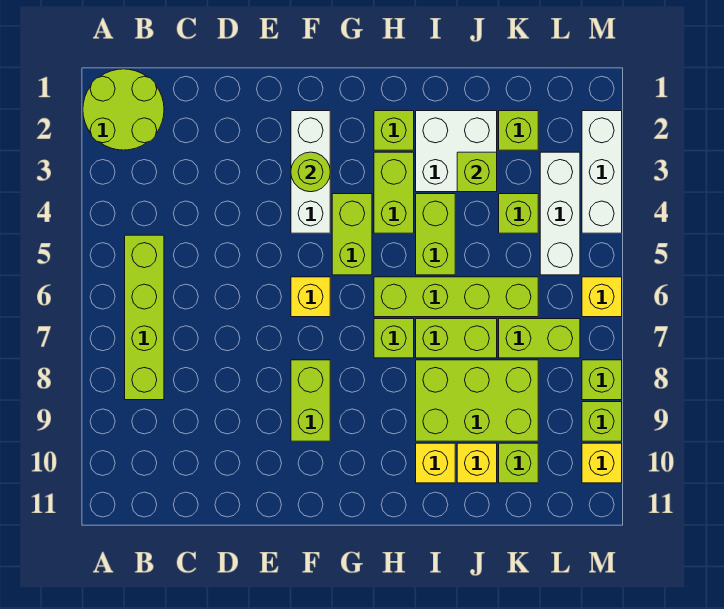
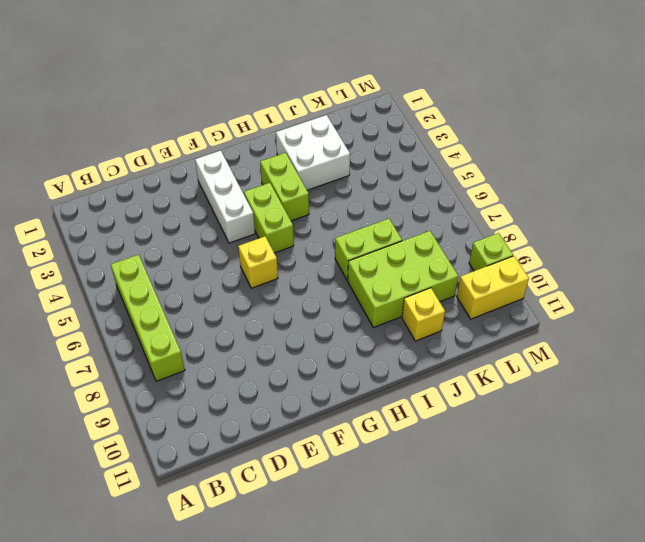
yellow brick L10:M10 level 1 -> yellow brick M10 level 1
none -> lime round brick A1:B2 level 1
none -> lime brick F8:F9 level 1
none -> lime brick H2 level 1

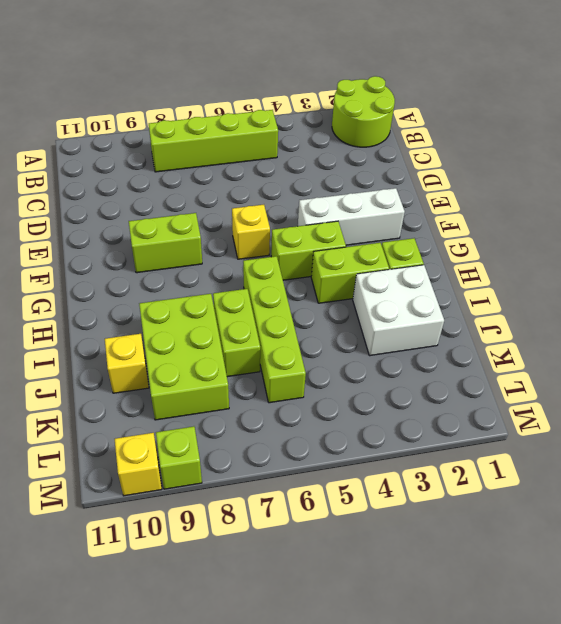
none -> lime brick H7 level 1
none -> lime brick I4:I5 level 1
none -> yellow brick I10 level 1

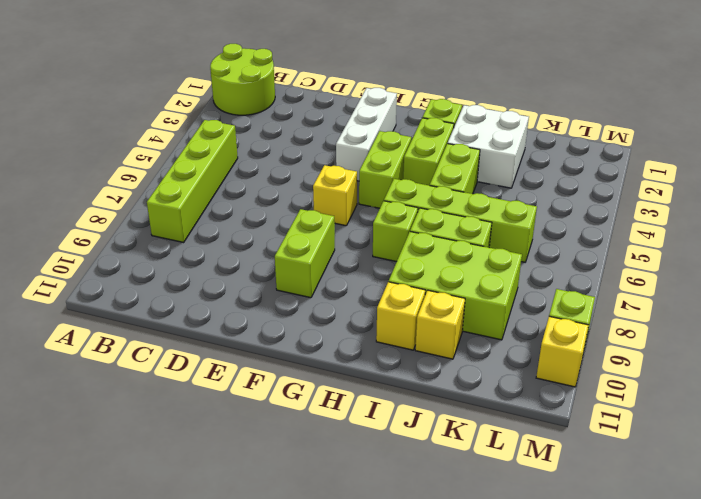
none -> lime brick K2 level 1
none -> lime brick K4 level 1
none -> lime brick K7:L7 level 1

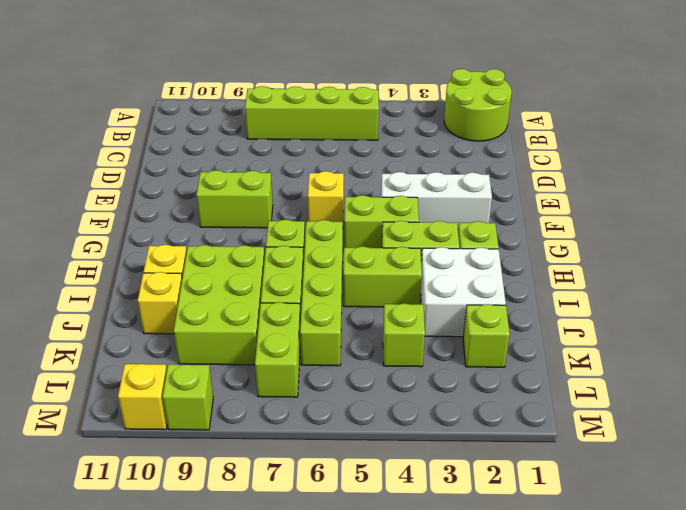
none -> lime brick K10 level 1
none -> white brick L3:L5 level 1
none -> white brick M2:M4 level 1

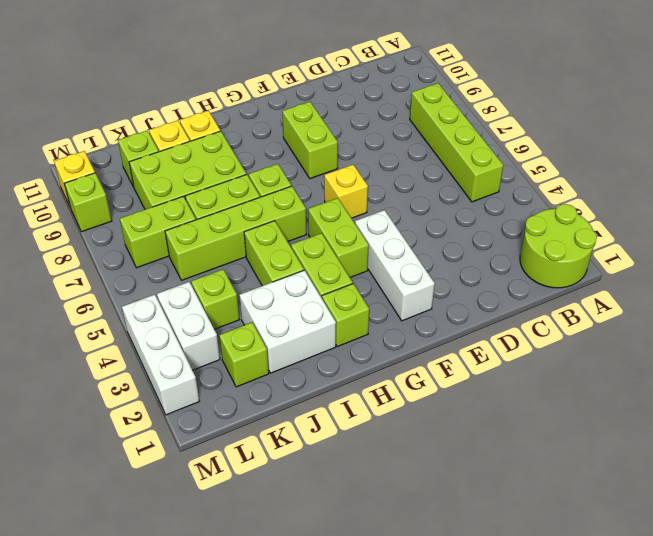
white brick L3:L4 level 1 -> white brick L3:L5 level 1
none -> yellow brick M6 level 1
none -> lime brick M8 level 1
none -> lime round brick F3 level 2

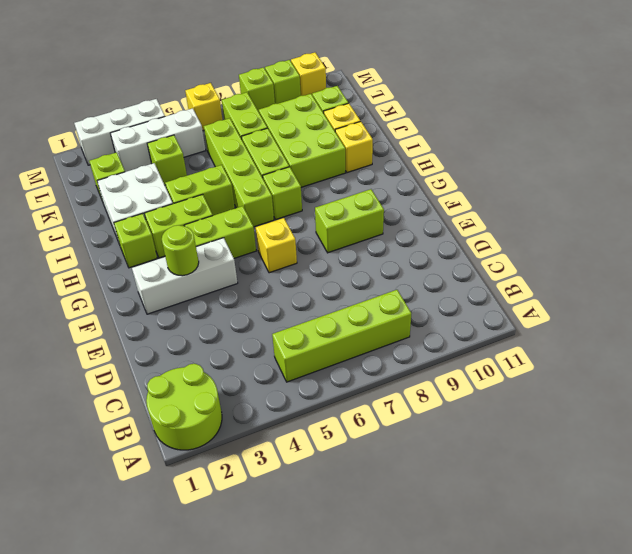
none -> lime brick J3 level 2

